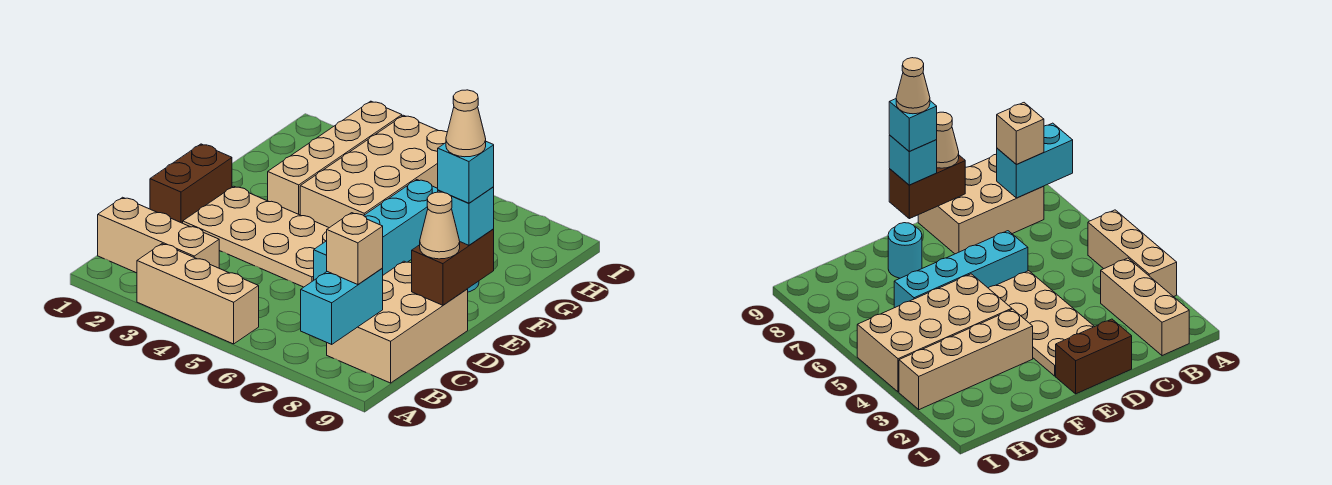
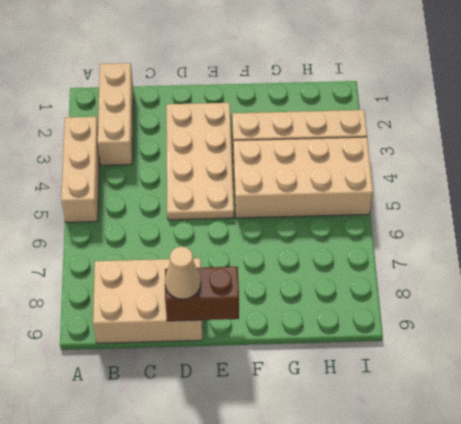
none -> brown brick D1:E1 level 1
none -> cyan brick D6:G6 level 1
none -> cyan round brick F8 level 1

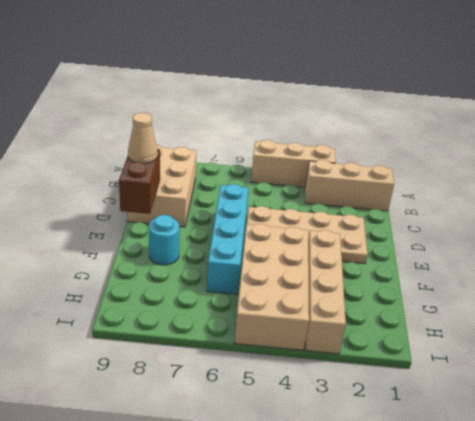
none -> brown brick D1:E1 level 1
none -> cyan brick A8:B8 level 2
none -> tan brick B8 level 3

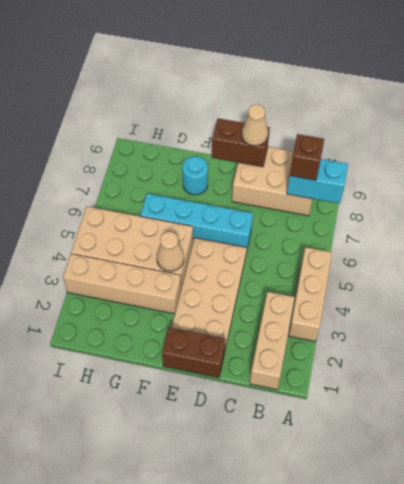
brown brick B8 level 3 -> tan brick B8 level 3
tan cone F4 level 2 -> tan cone E9 level 5
none -> cyan brick E9 level 3
none -> cyan brick E9 level 4

